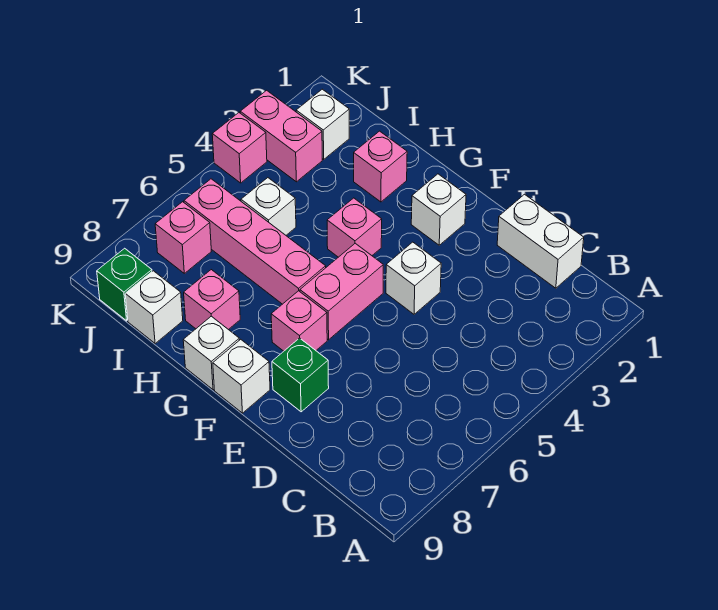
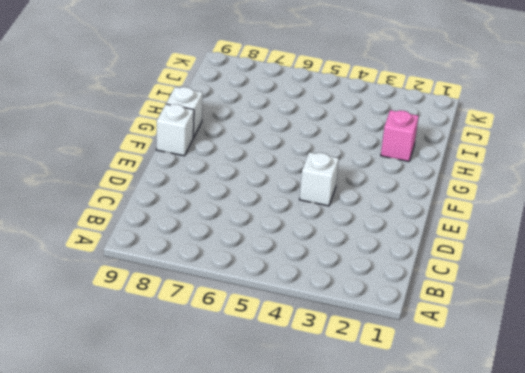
none -> white brick C1:D1 level 1
none -> green brick E8 level 1
none -> white brick F2 level 1

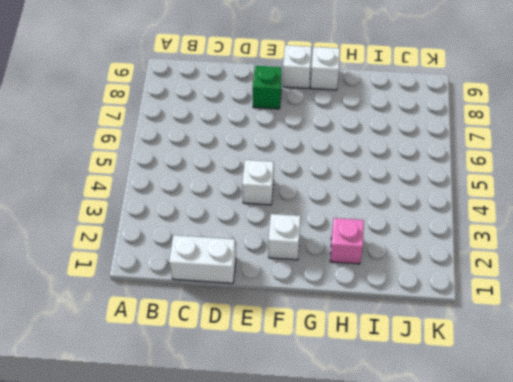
none -> pink brick F5:F6 level 1
none -> pink brick F7 level 1
none -> pink brick G4 level 1

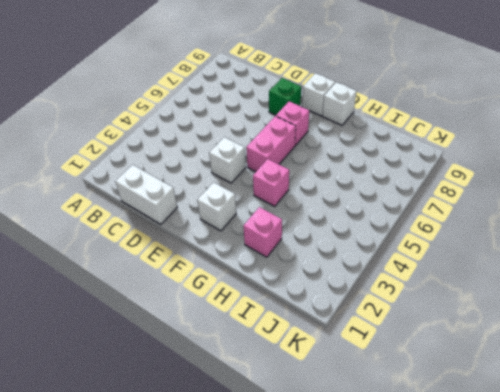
none -> pink brick G6:J6 level 1
none -> pink brick H8 level 1
none -> white brick I5 level 1

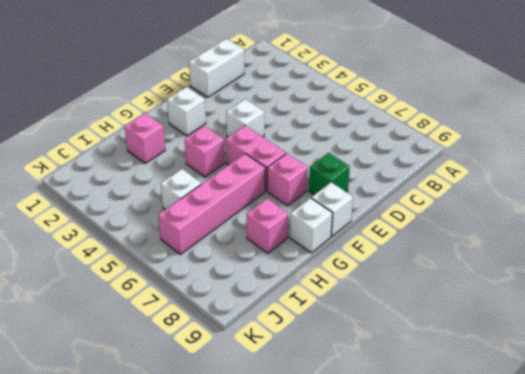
none -> white brick I9 level 1
none -> white brick J2 level 1
none -> pink brick J3:K3 level 1

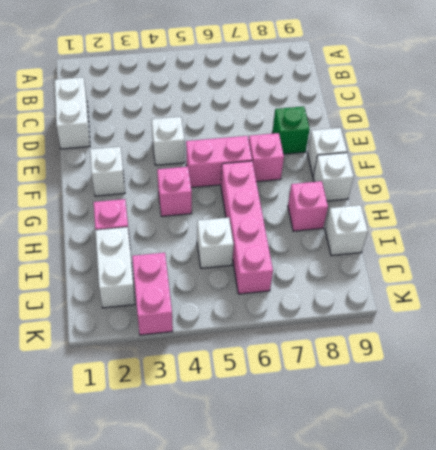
white brick I2:J2 level 1 -> white brick J2 level 1
none -> pink brick J7 level 1
none -> green brick J9 level 1
none -> pink brick K4 level 1

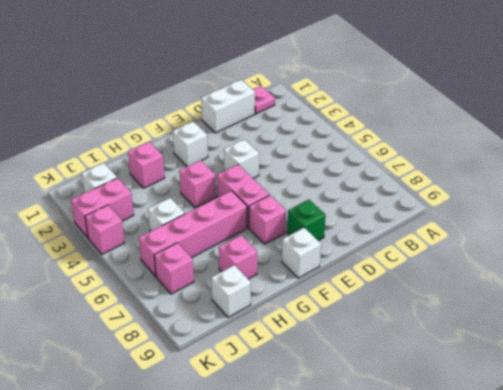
pink plate B1 level 1 -> none
none -> white brick G9 level 1
none -> green brick J9 level 1

